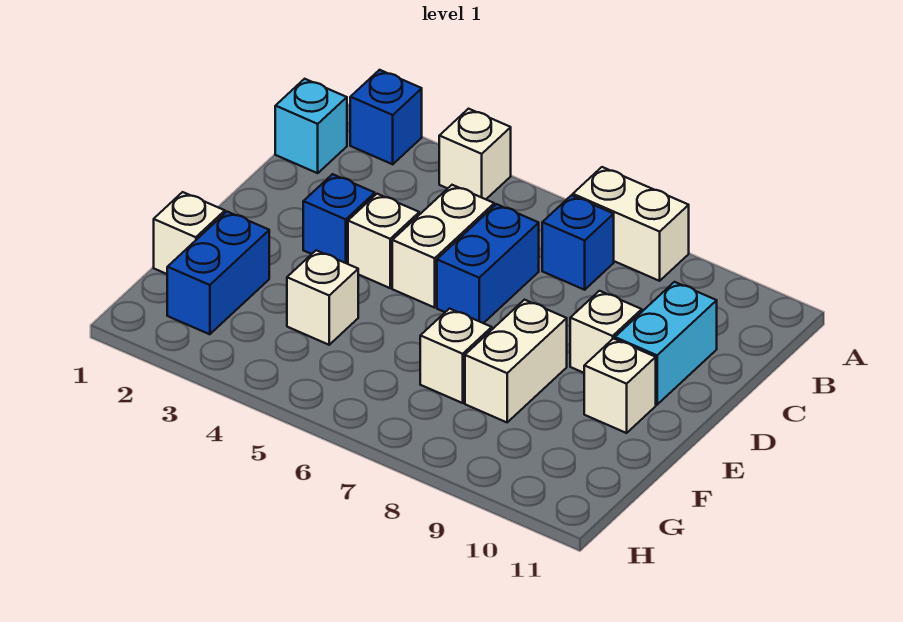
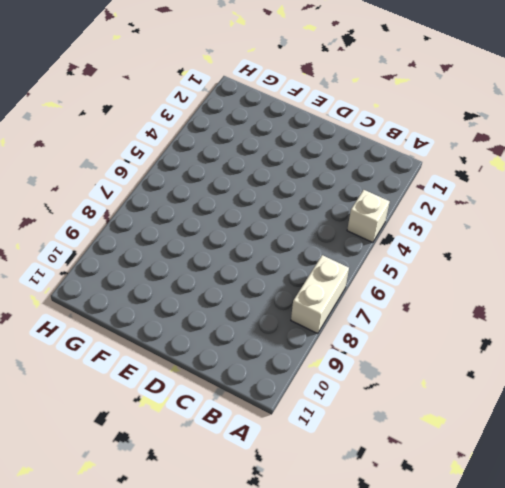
none -> blue brick A2 level 1
none -> cyan brick B1 level 1
none -> blue brick B7 level 1

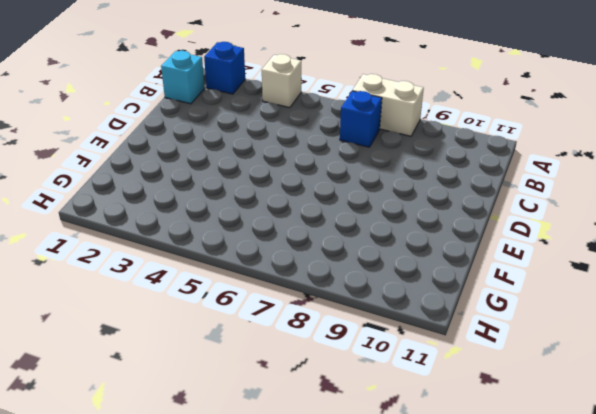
none -> white brick C5:D5 level 1
none -> blue brick C6:D6 level 1
none -> cyan brick C10:D10 level 1

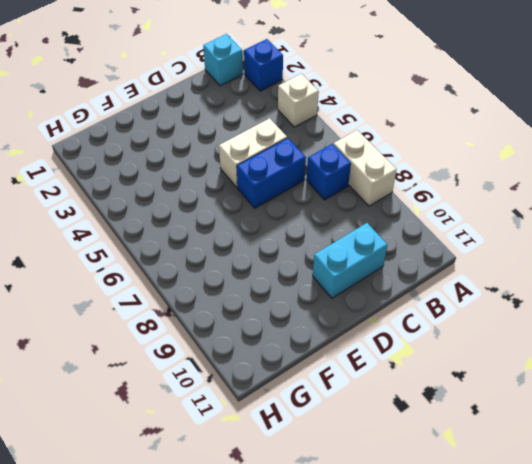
none -> blue brick D3 level 1
none -> white brick D4 level 1
none -> white brick D9 level 1

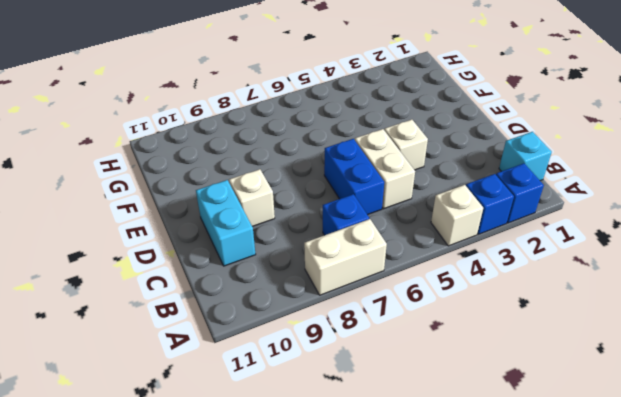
blue brick A3 level 1 -> blue brick D3 level 1
none -> white brick E8:F8 level 1
none -> white brick E10 level 1
none -> white brick F1 level 1

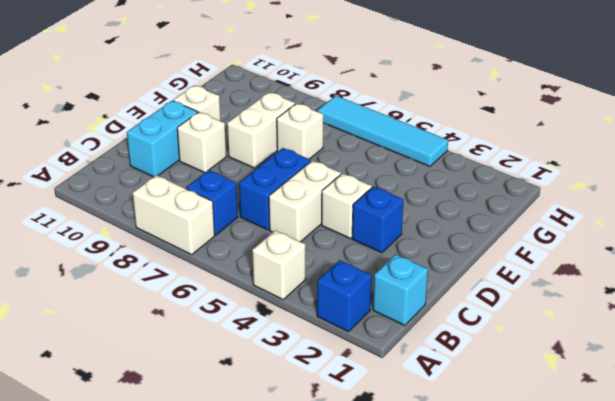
cyan tile H4:H7 level 1 -> none
none -> white brick F1 level 1
none -> blue brick F2:G2 level 1
none -> white brick F4 level 1

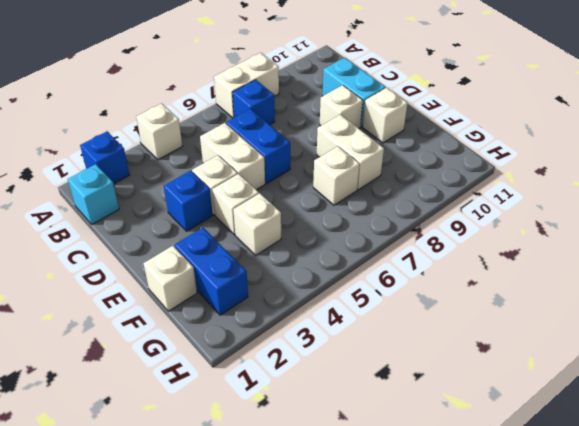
white brick E4 level 1 -> none

